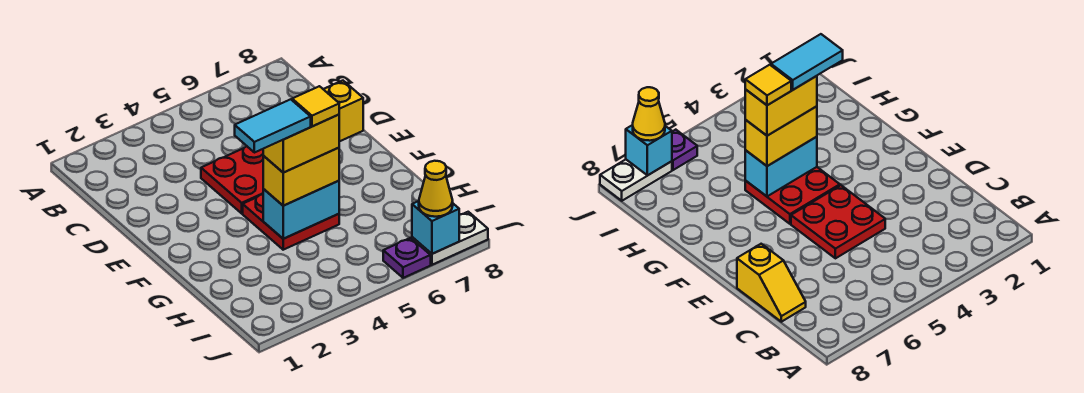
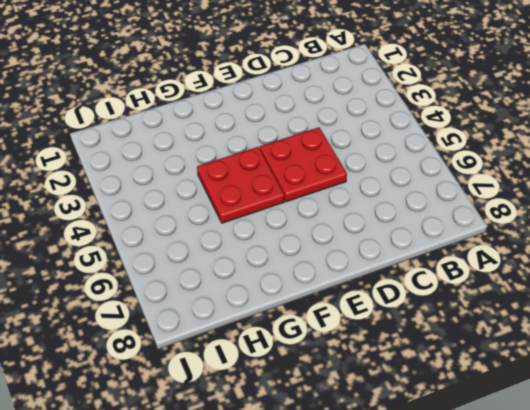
none -> yellow slope C8:D8 level 1 top D
none -> purple plate J6 level 1
none -> white plate J7:J8 level 1

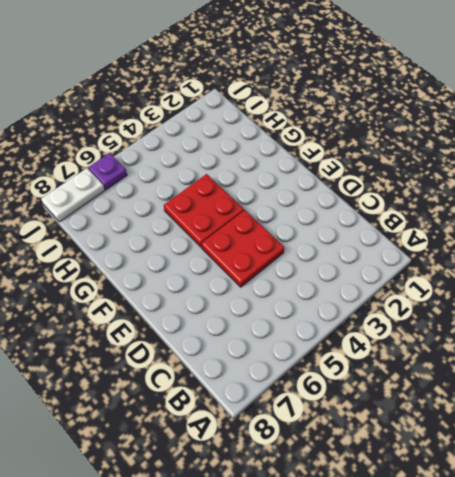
none -> yellow slope C8:D8 level 1 top D
none -> cyan brick G4:G5 level 2
none -> cyan brick J7 level 2

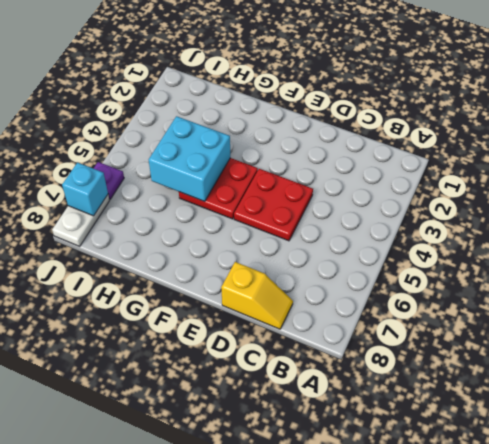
cyan brick G4:H5 level 2 -> cyan brick G4:G5 level 2
none -> yellow brick G4:G5 level 3
none -> yellow cone J7 level 3
none -> yellow brick G4:G5 level 4

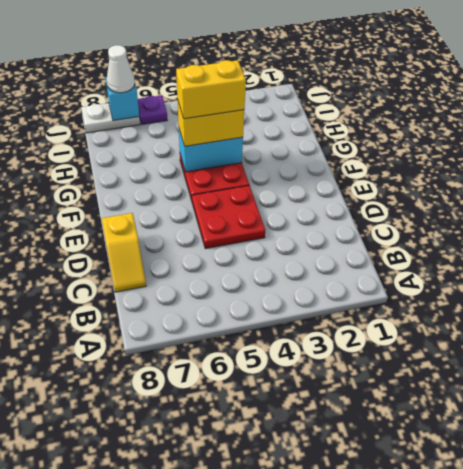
white cone J7 level 3 -> yellow cone J7 level 3
none -> cyan tile G3:G4 level 5
none -> yellow tile G5 level 5

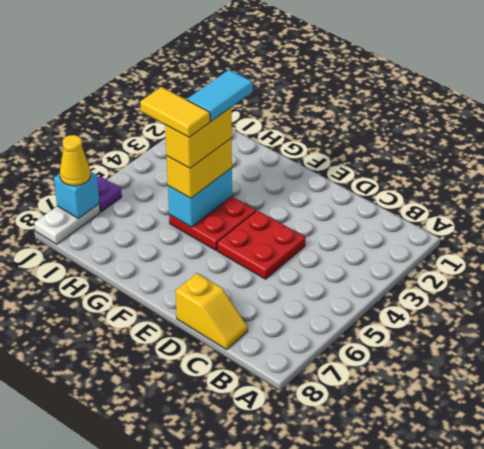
yellow tile G5:H5 level 5 -> yellow tile G5 level 5

